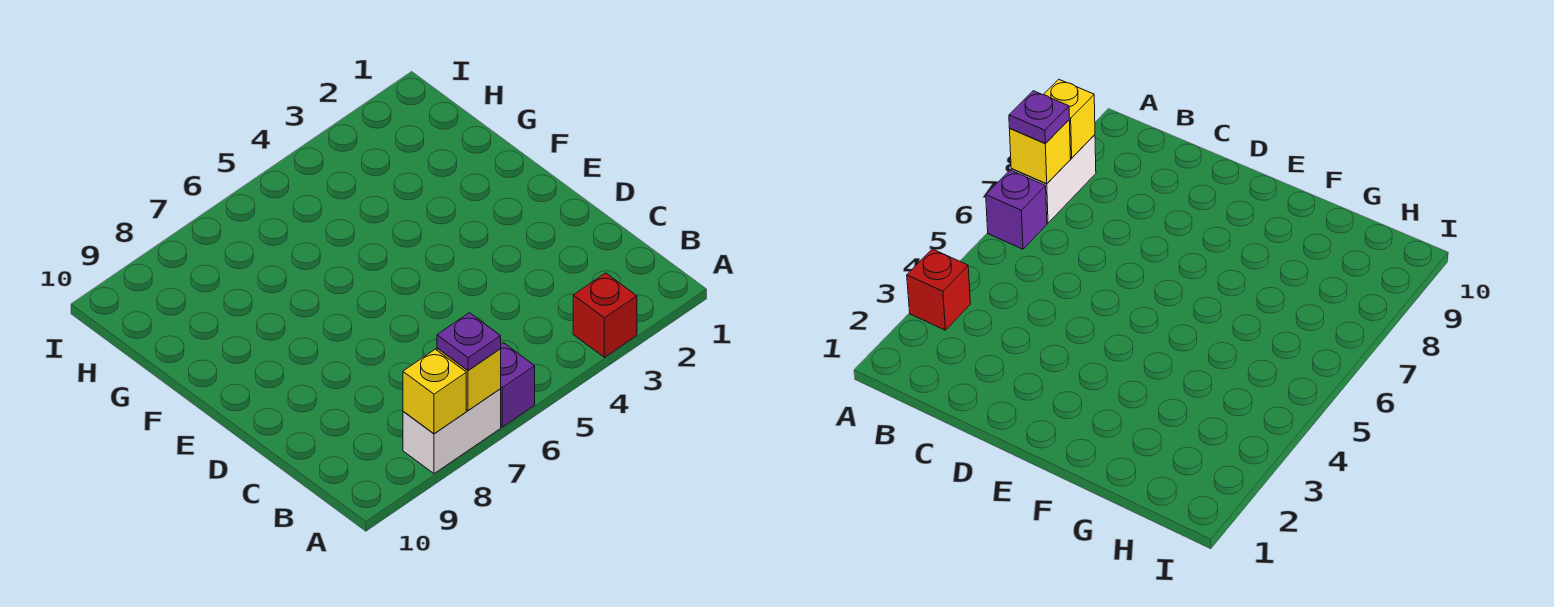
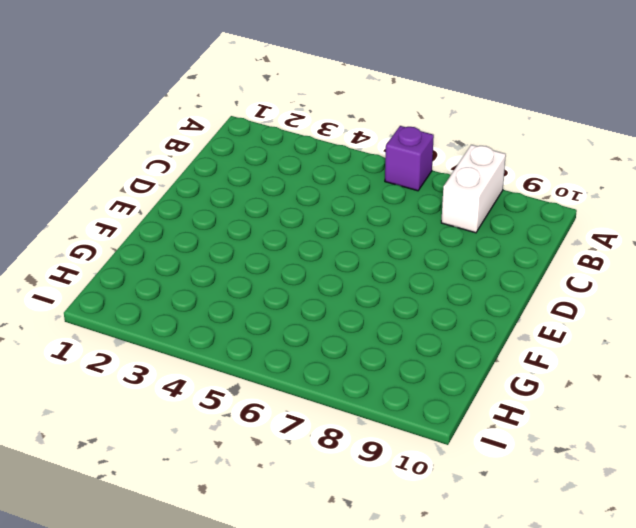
white brick A8:B8 level 1 -> white brick A7:A8 level 1
none -> red brick A3 level 1
none -> yellow brick A7 level 2

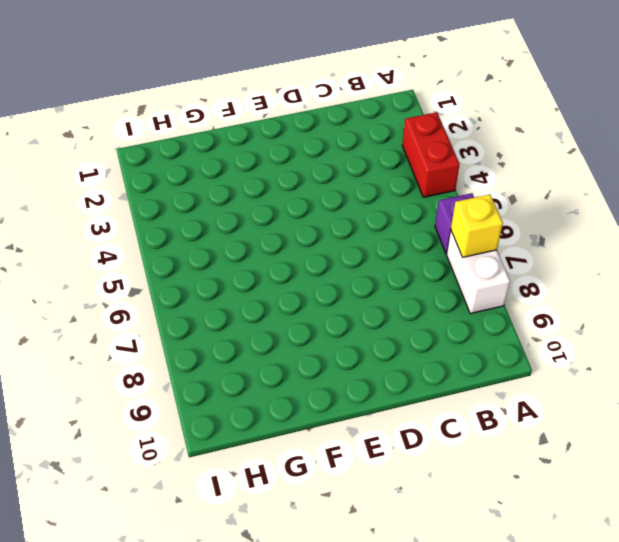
red brick A3:A4 level 1 -> red brick A3 level 1
none -> yellow brick A8 level 2
none -> purple plate A7 level 3

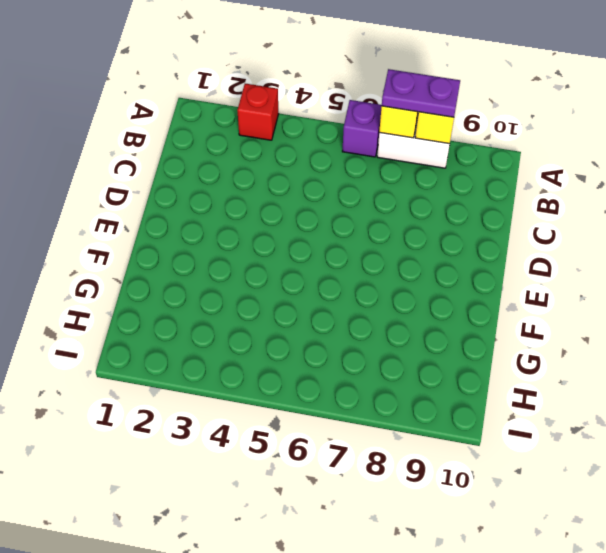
purple plate A7:A8 level 3 -> purple plate A7 level 3

